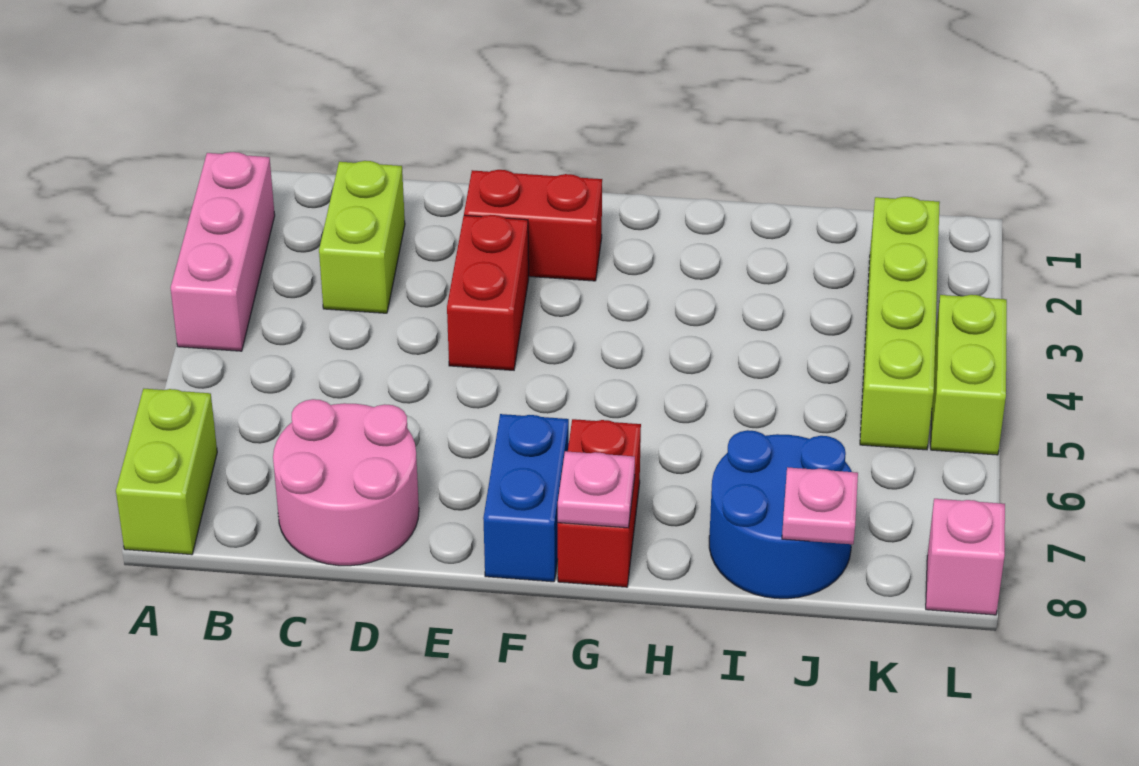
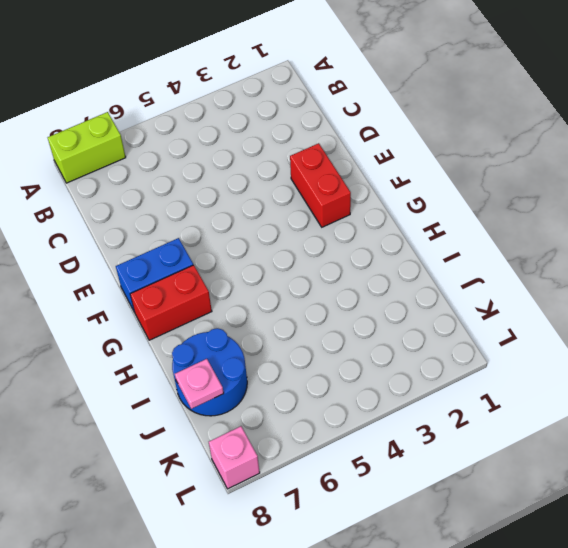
none -> pink brick A2:A4 level 1
none -> lime brick C2:C3 level 1
none -> pink round brick C7:D8 level 1

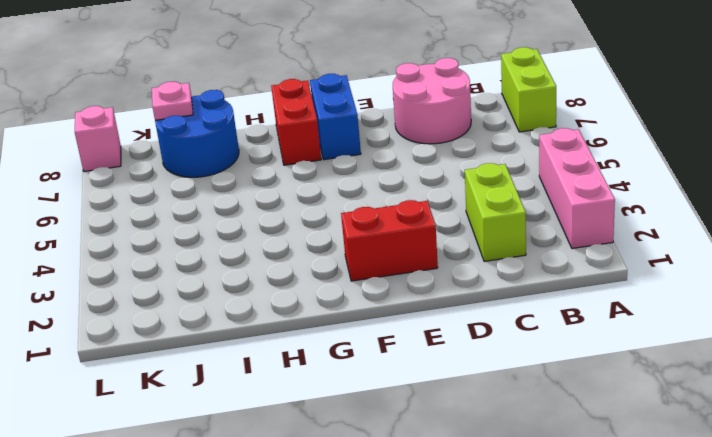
none -> red brick E3:E4 level 1
none -> lime brick K2:K5 level 1
none -> lime brick L4:L5 level 1

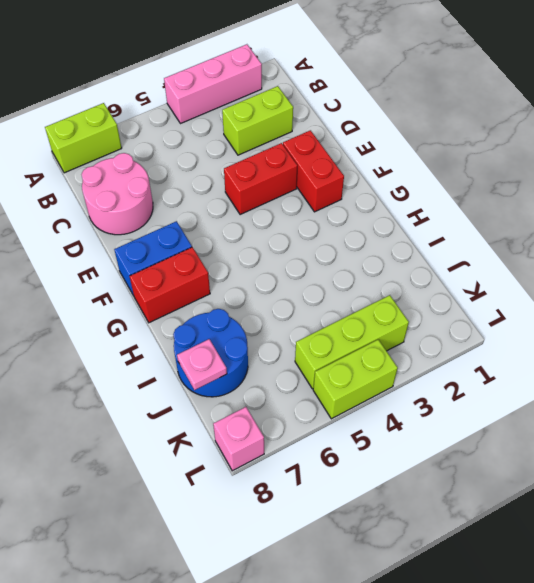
lime brick K3:K5 level 1 -> lime brick K2:K5 level 1
none -> pink plate G8 level 2

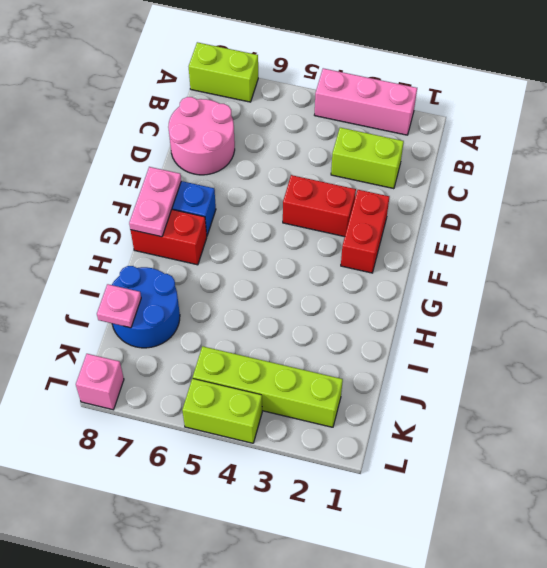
pink plate F8:G8 level 2 -> pink plate G8 level 2

